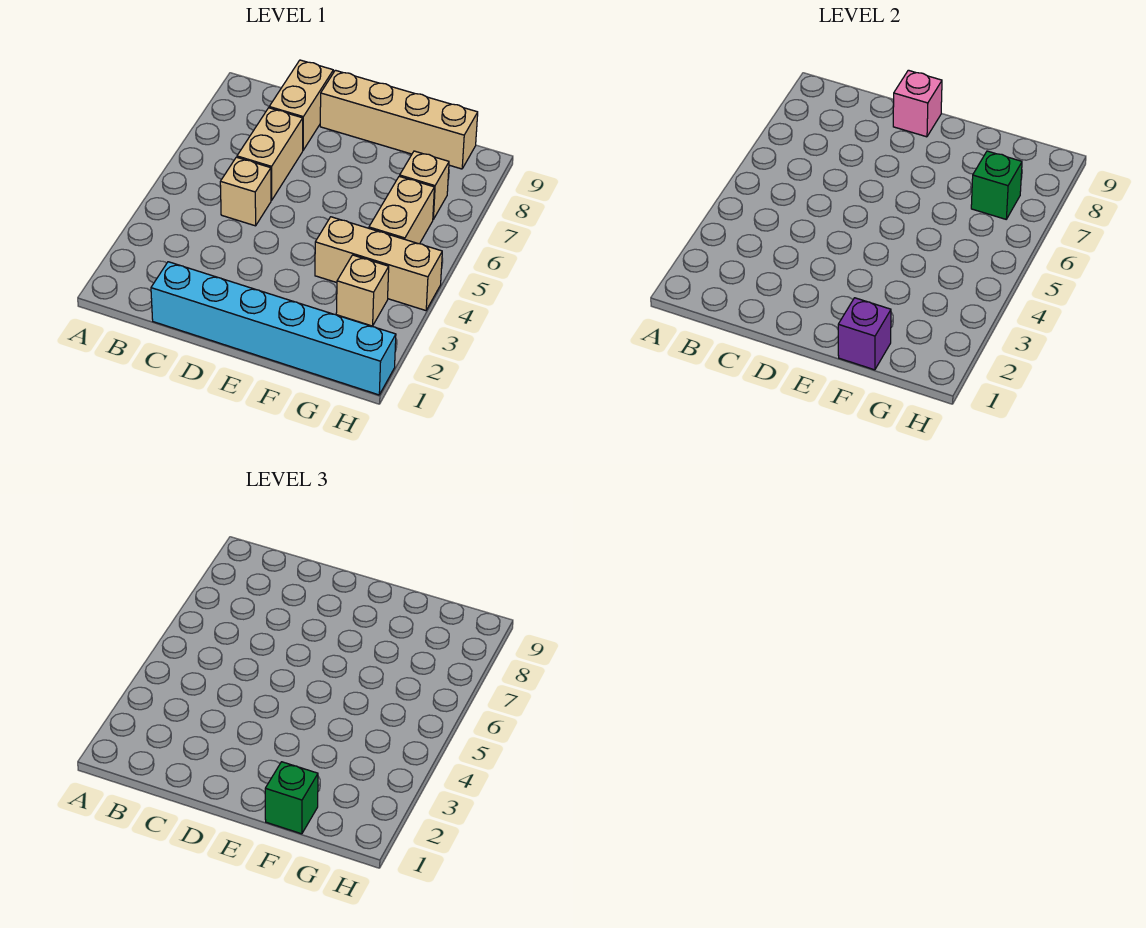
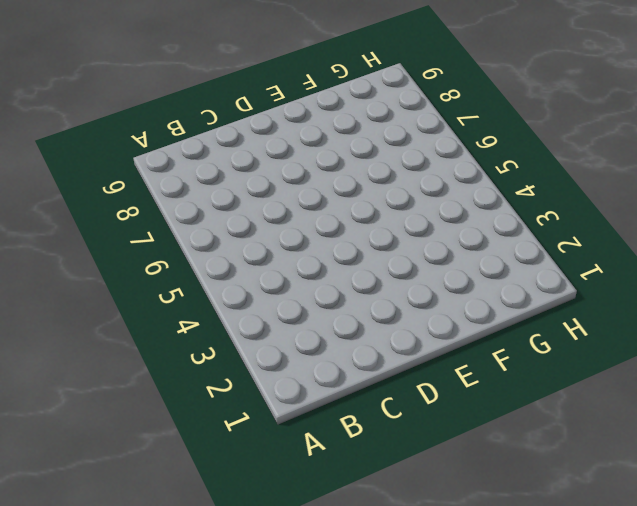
none -> cyan brick C1:H1 level 1
none -> tan brick C5 level 1
none -> tan brick C6:C7 level 1

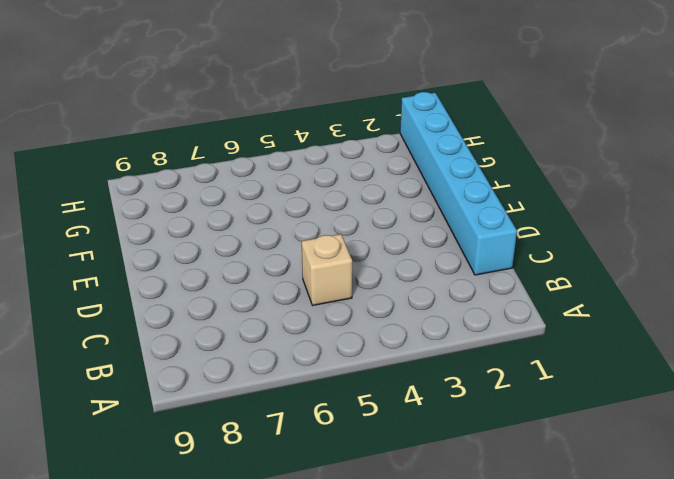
none -> tan brick C6:C7 level 1
none -> tan brick C8:C9 level 1
none -> tan brick D9:G9 level 1

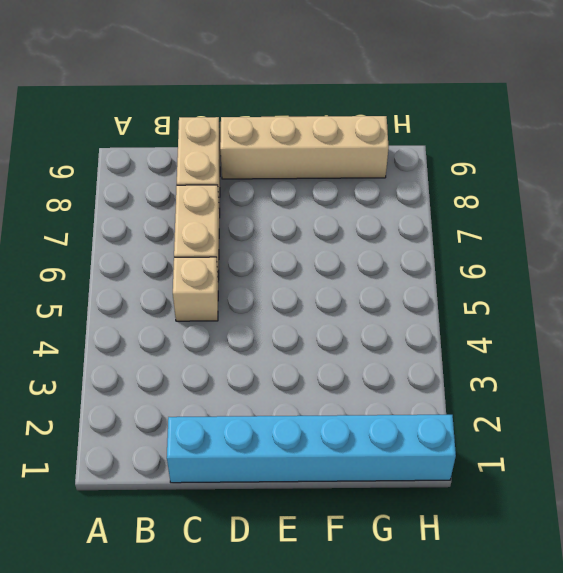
none -> tan brick F4:H4 level 1
none -> tan brick G3 level 1
none -> tan brick G5:G6 level 1

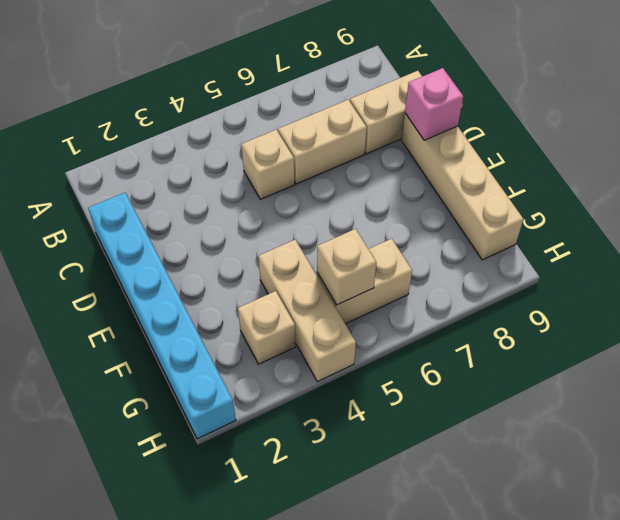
tan brick G5 level 2 -> tan brick G7 level 1
none -> purple brick F1 level 2
none -> green brick G7 level 2
none -> green brick F1 level 3

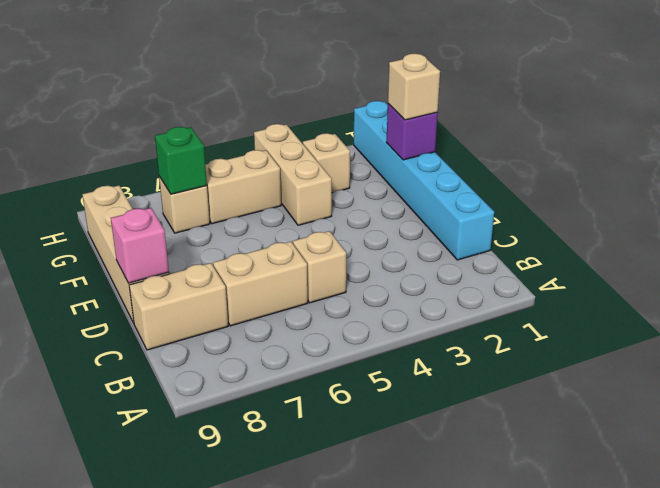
tan brick F1 level 3 -> green brick F1 level 3

